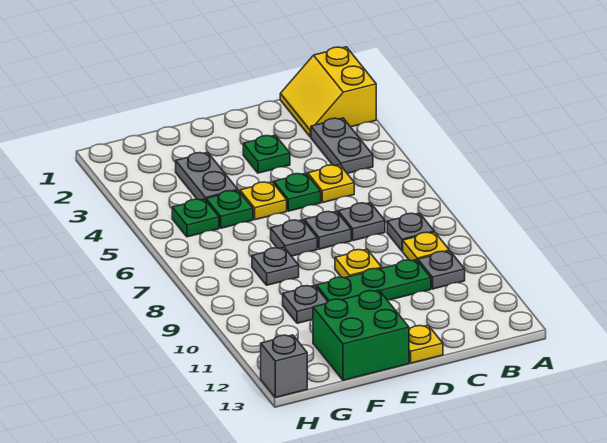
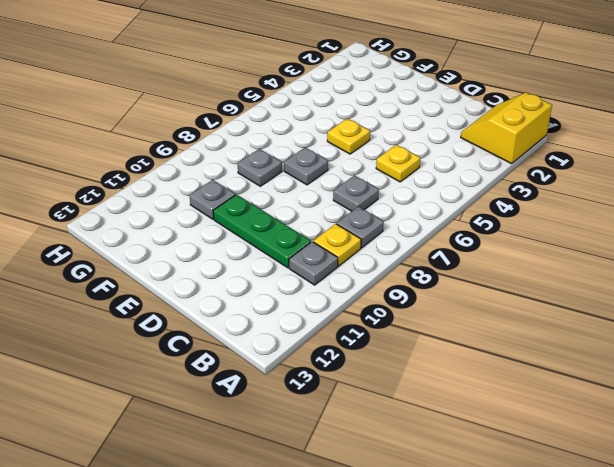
none -> grey plate B3:B4 level 1
none -> green plate D3 level 1
none -> green plate D5 level 1

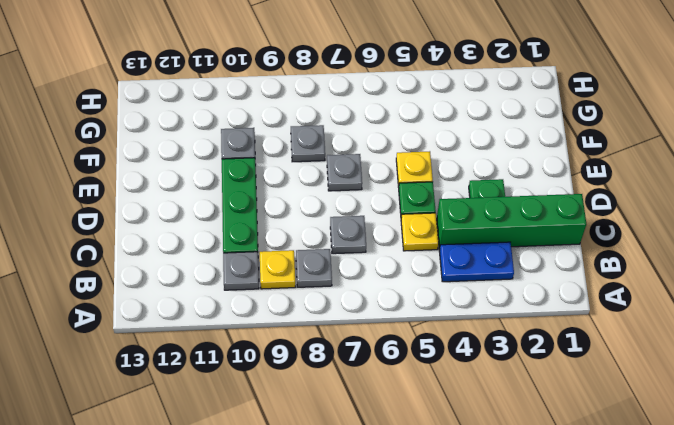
blue plate B3:B4 level 1 -> grey plate B3:B4 level 1
green brick C1:C4 level 1 -> none
none -> yellow slope A1:B2 level 1 top A
none -> grey plate D7 level 1
none -> yellow plate D9 level 1

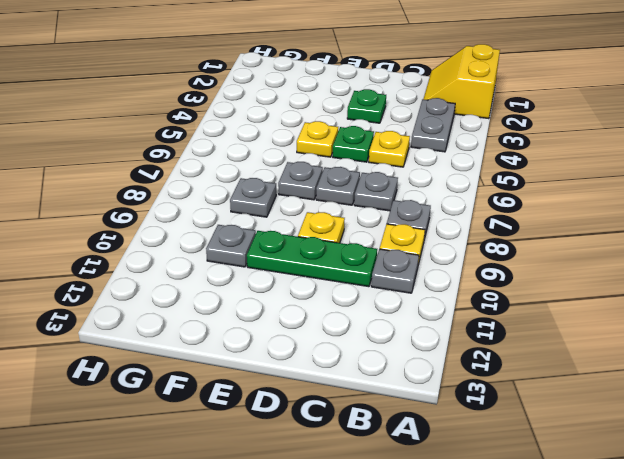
none -> yellow plate D13 level 1
none -> green brick E12:F13 level 1
none -> grey plate F3:F4 level 1

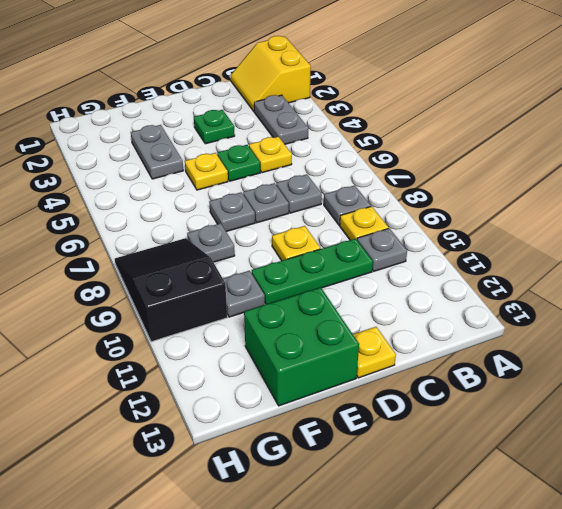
black slope G8:H10 level 1 top 10 -> none
none -> green plate F5 level 1
none -> green plate G5 level 1
none -> grey brick H13 level 1

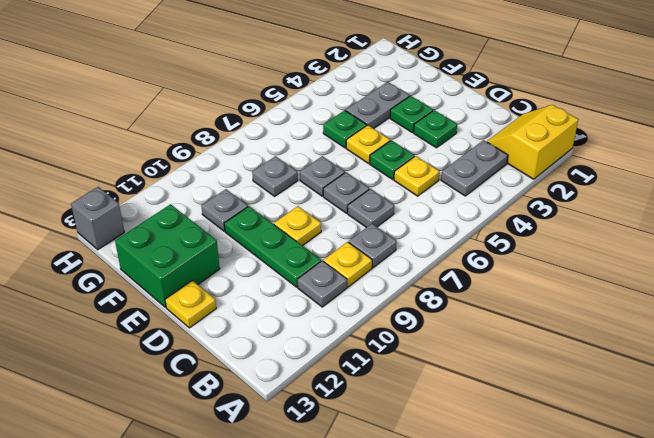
green plate E3 level 1 -> green plate G5 level 1

